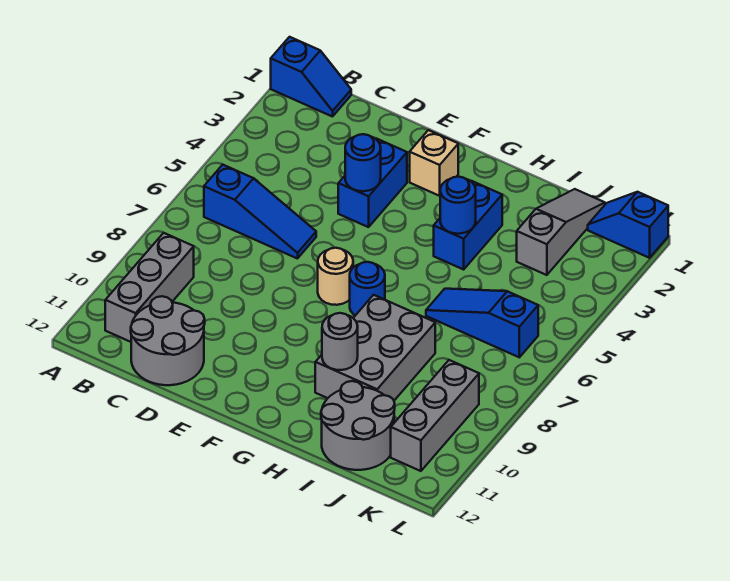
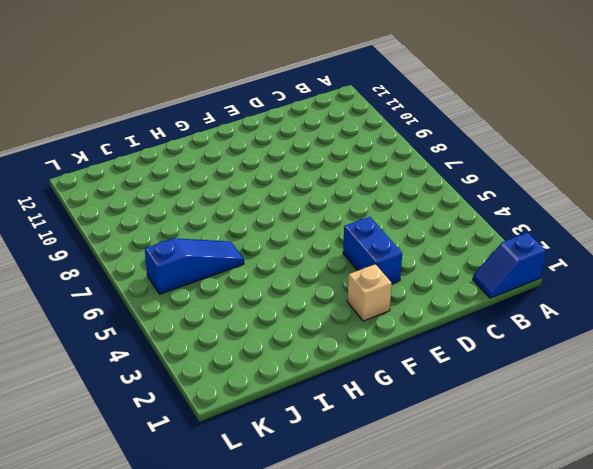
none -> blue slope B6:D6 level 1 top B
none -> grey brick B9:B11 level 1
none -> grey round brick C11:D12 level 1

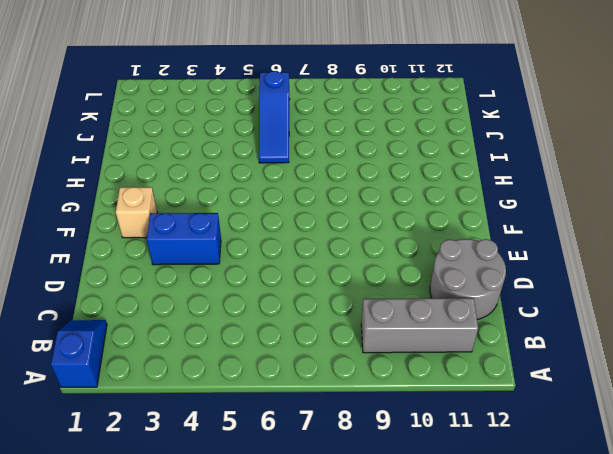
none -> blue slope B6:D6 level 1 top B
none -> tan round brick F7 level 1
none -> blue round brick G7 level 1

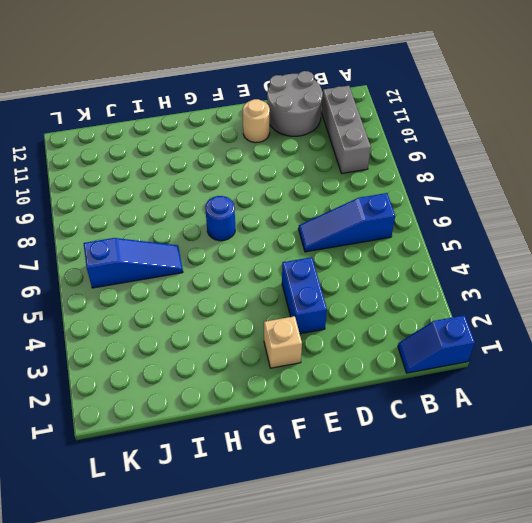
tan round brick E11 level 1 -> tan round brick F7 level 1
none -> blue brick H3:H4 level 1
none -> grey brick H8:I10 level 1
none -> grey round brick I11:J12 level 1

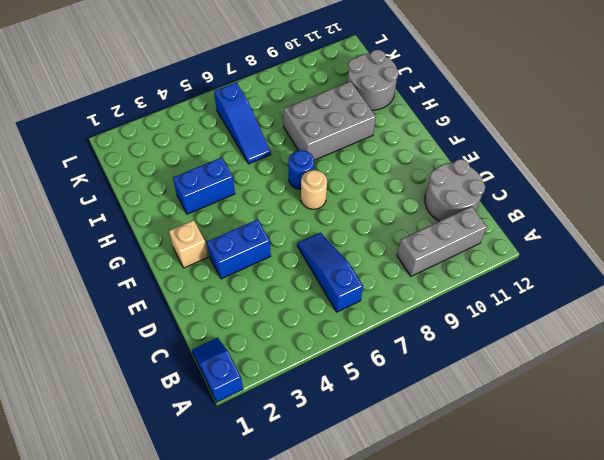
none -> grey slope J1:J3 level 1 top 3
none -> blue slope K1:L1 level 1 top L
none -> grey brick K9:K11 level 1

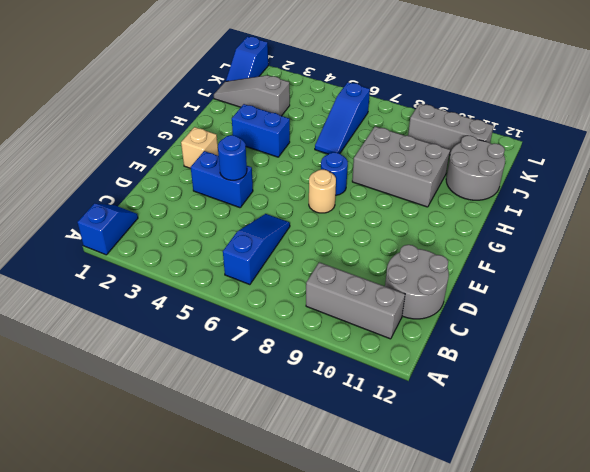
none -> blue round brick H4 level 2
none -> grey round brick H10 level 2

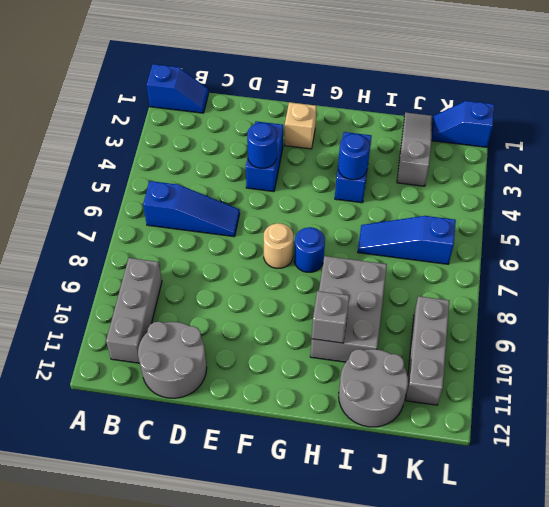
grey brick H10 level 2 -> grey round brick H10 level 2

